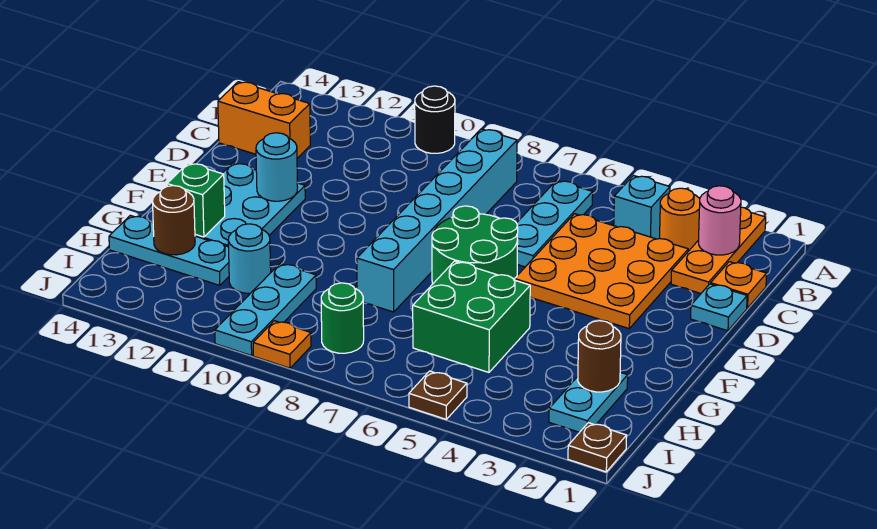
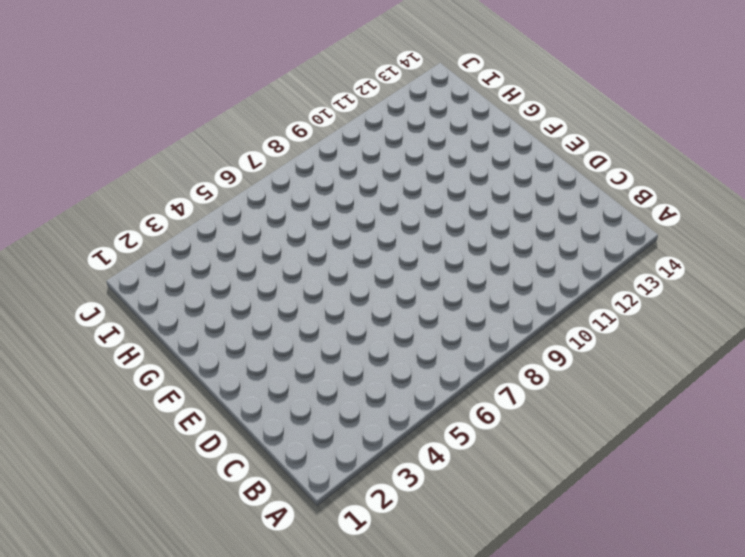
none -> orange plate A2:C2 level 1
none -> black round brick A10 level 1
none -> orange round brick B3 level 1

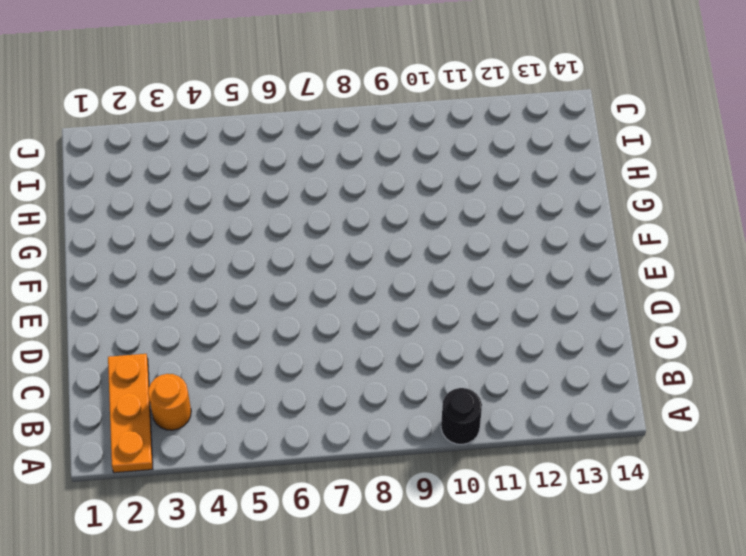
none -> cyan brick B4 level 1
none -> cyan plate B6:D6 level 1
none -> cyan brick B8:G8 level 1

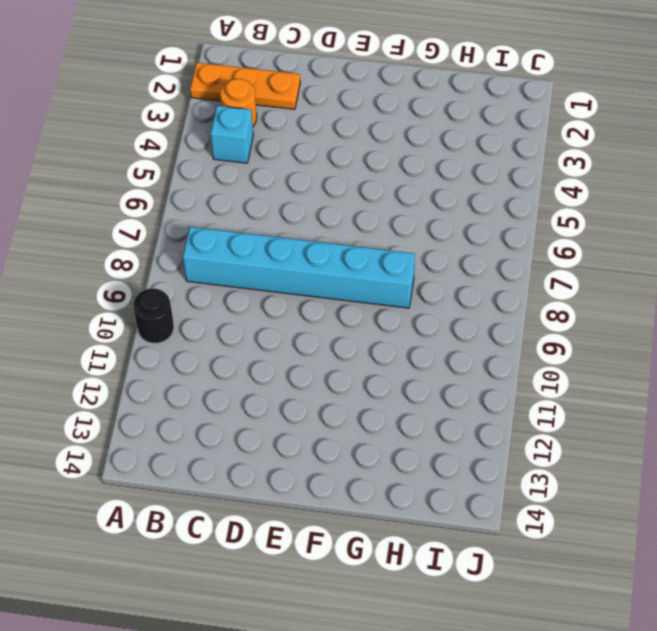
none -> cyan plate B6:D6 level 1
none -> orange plate C1 level 1
none -> orange plate C3:E5 level 1

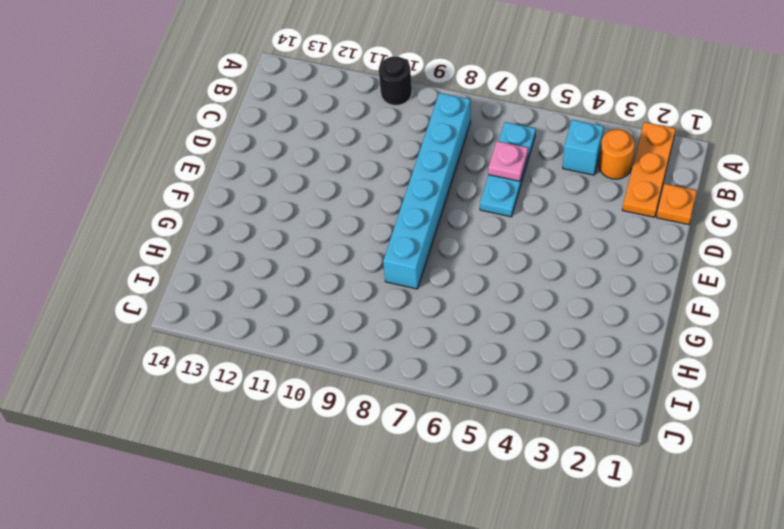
pink plate C6 level 2 -> none
none -> orange plate C3:E5 level 1
none -> orange brick C13:C14 level 1
none -> cyan plate D1 level 1

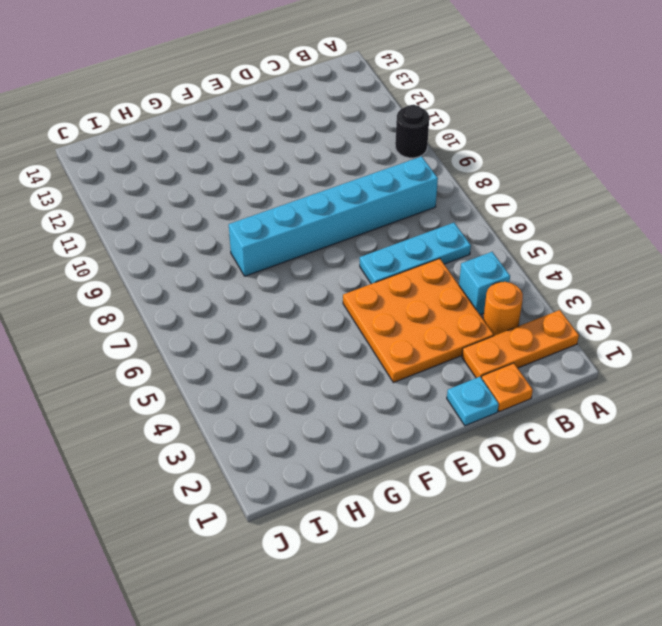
none -> orange brick C13:C14 level 1
none -> green round brick E6:F7 level 1
none -> cyan plate E12:G13 level 1

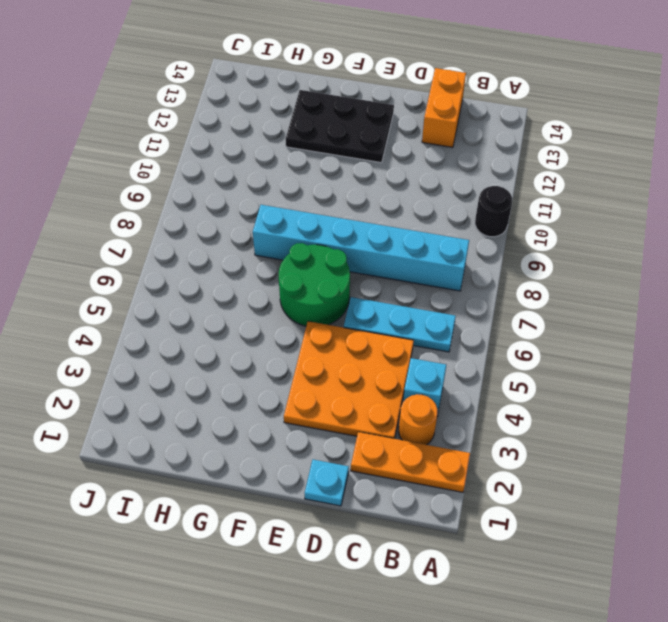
black plate E12:G13 level 1 -> cyan plate E12:G13 level 1
none -> orange plate C1 level 1
none -> green brick G5:H6 level 1
none -> cyan plate H2:I2 level 1

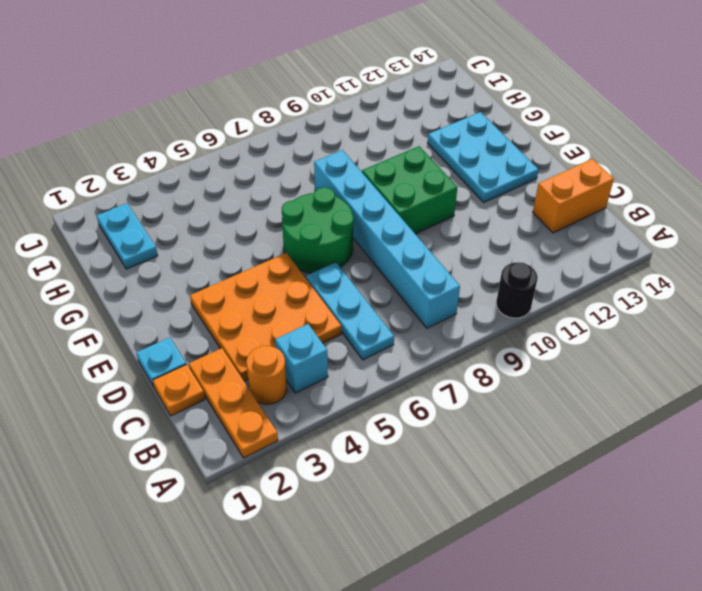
green brick E9:F10 level 1 -> green brick G5:H6 level 1
none -> cyan plate H10:J10 level 1
none -> cyan round brick H11 level 1
none -> cyan plate H12:H14 level 1

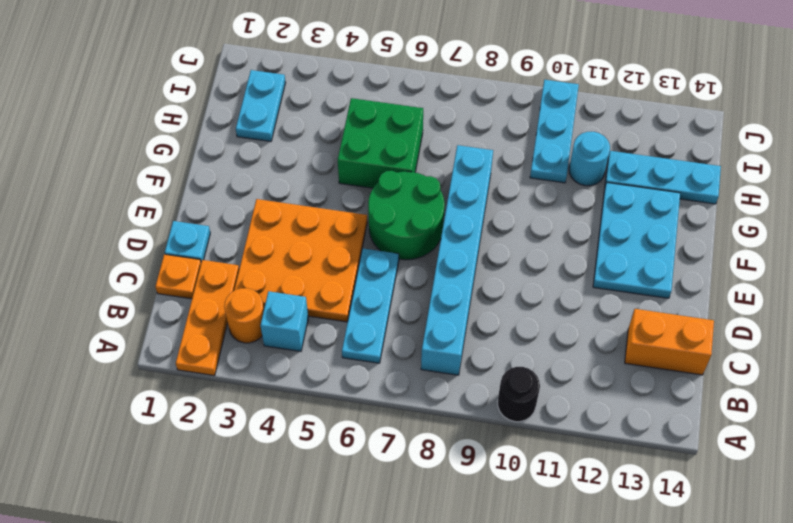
none -> green round brick I8 level 1
none -> brown plate J1 level 1
none -> brown plate J5 level 1

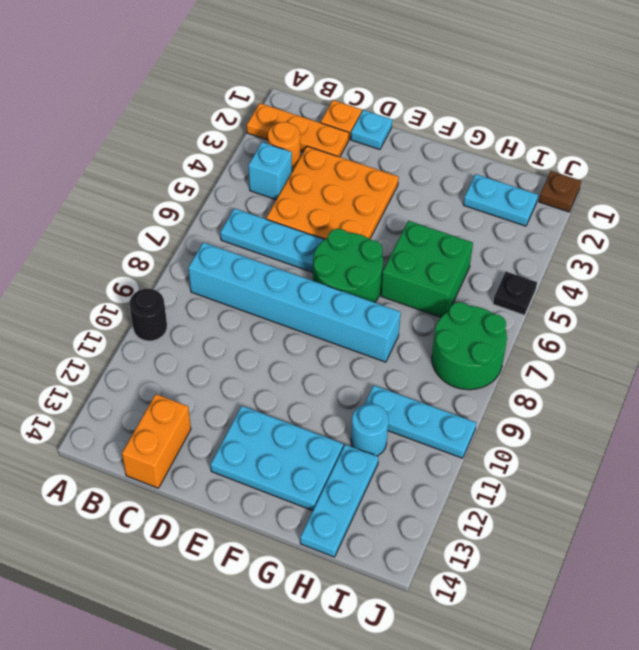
green round brick I7:J8 level 1 -> green round brick I8 level 1
black plate J5 level 1 -> brown plate J5 level 1
none -> orange plate J9 level 1
none -> pink round brick B2 level 2
none -> cyan round brick E12 level 2

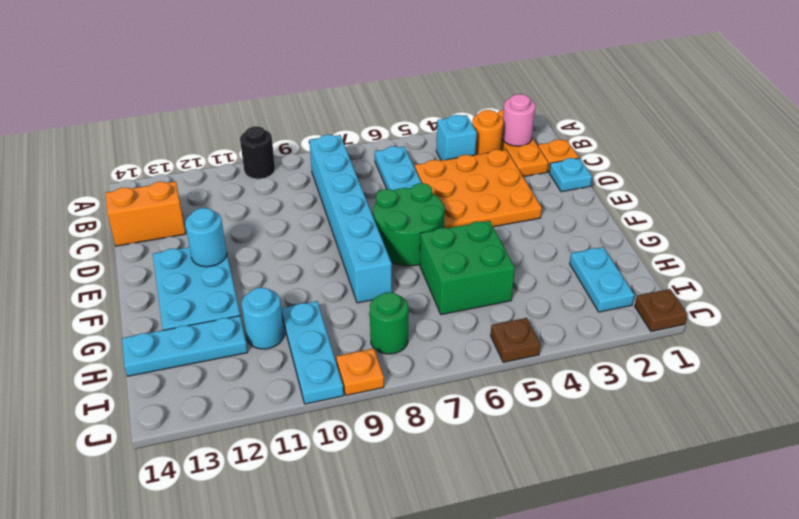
none -> green brick G13 level 2
none -> brown round brick H2 level 2
none -> brown round brick H13 level 2

